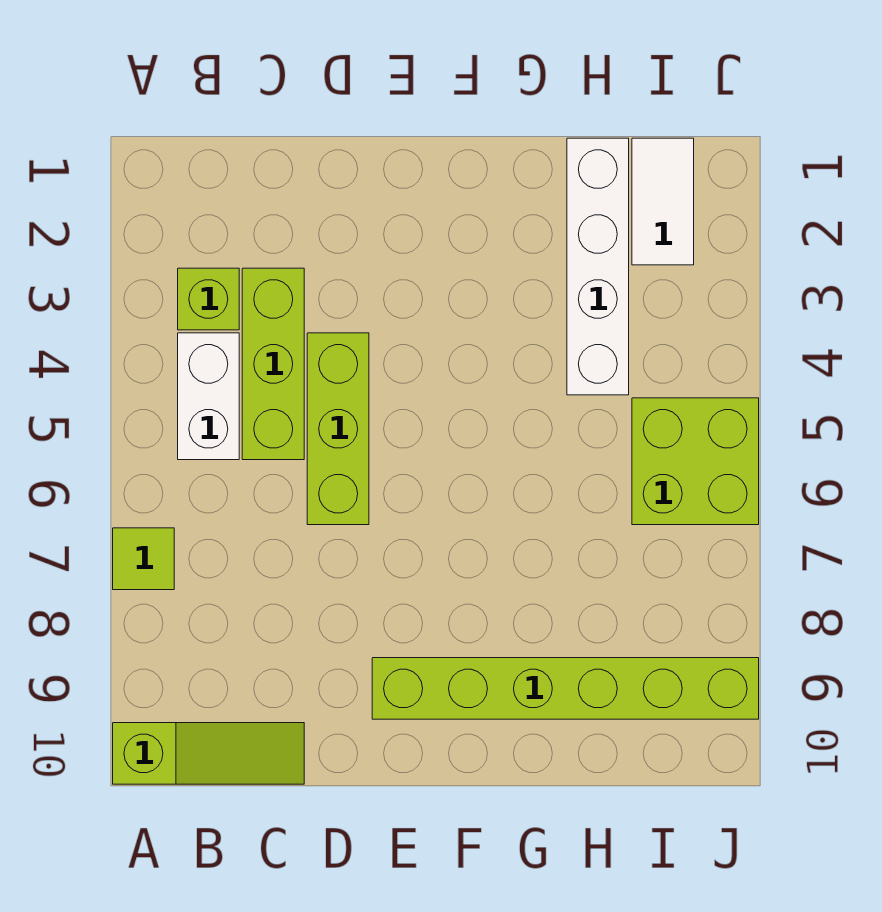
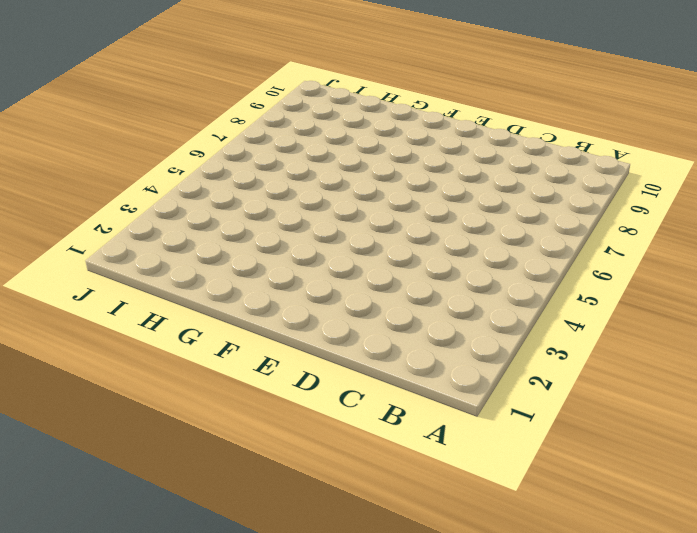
none -> lime tile A7 level 1
none -> lime slope A10:C10 level 1 top A

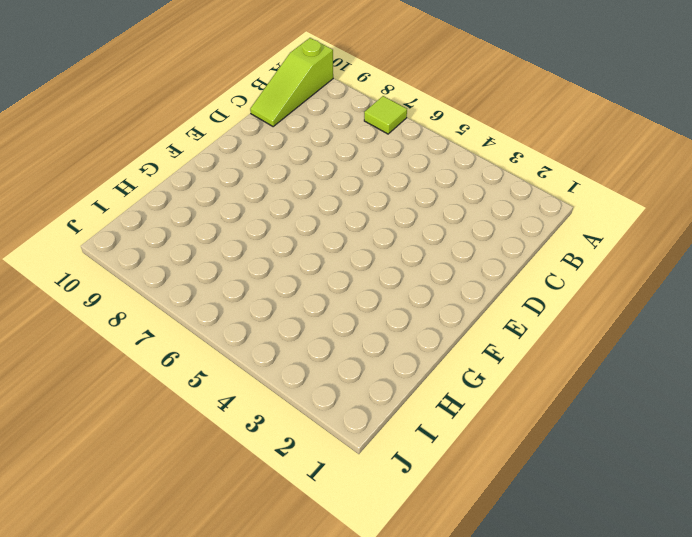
none -> lime brick B3 level 1
none -> white brick B4:B5 level 1

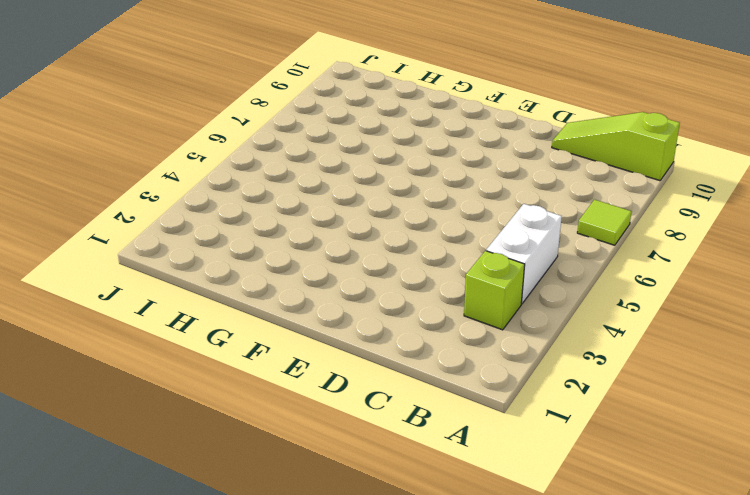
none -> lime brick C3:C5 level 1
none -> lime brick D4:D6 level 1

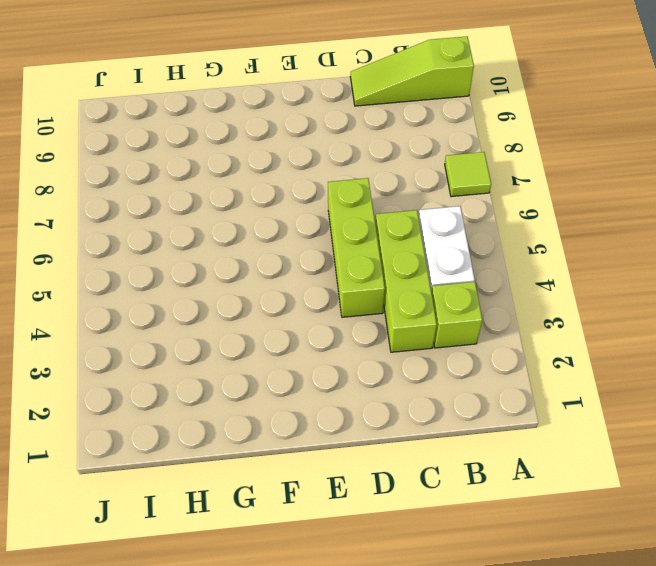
none -> lime brick E9:J9 level 1
none -> white brick H1:H4 level 1

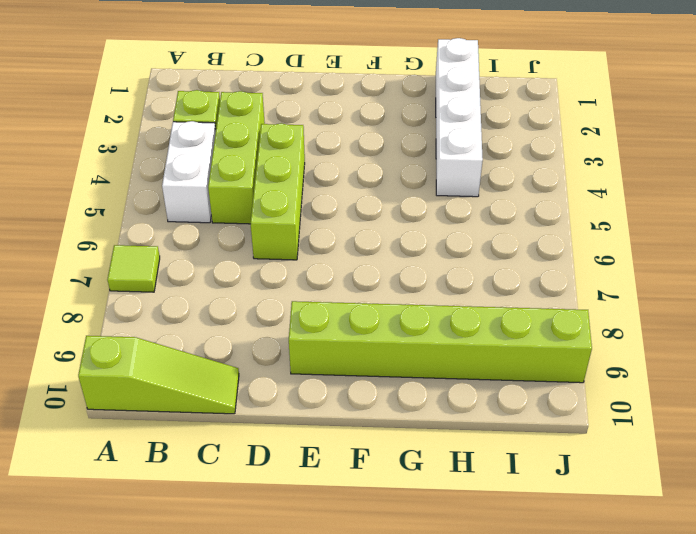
none -> white tile I1:I2 level 1
none -> lime brick I5:J6 level 1

